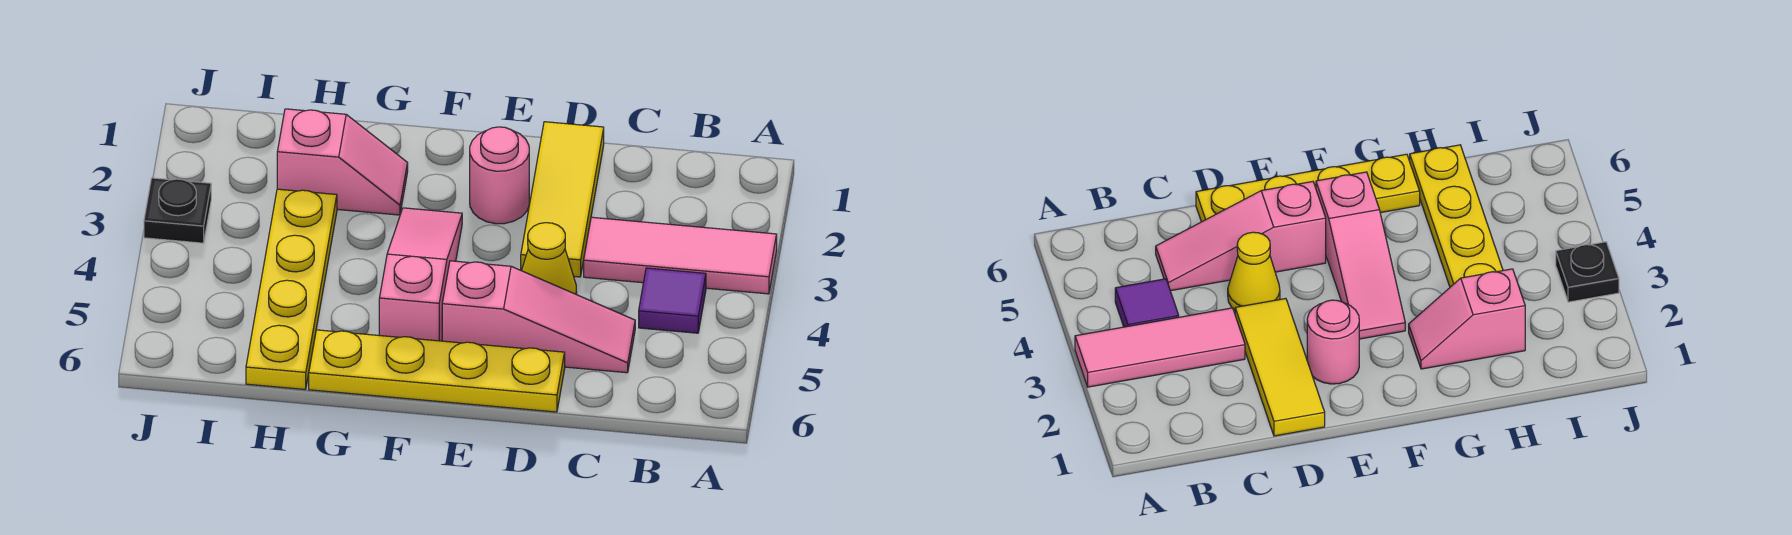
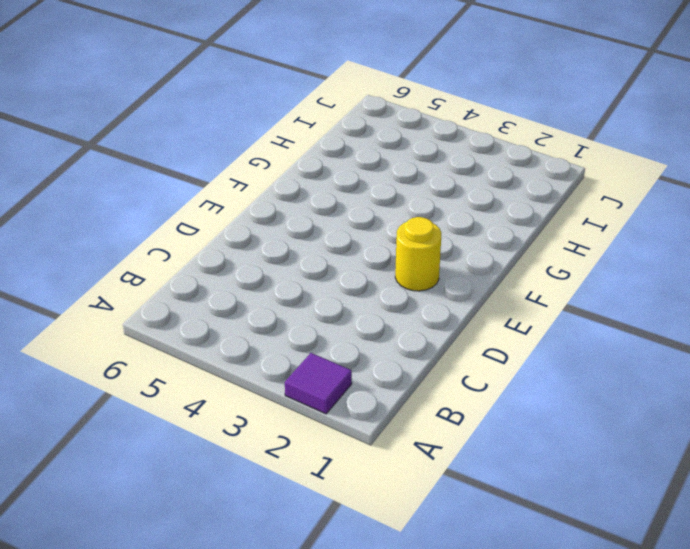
purple tile A2 level 1 -> purple tile B4 level 1
yellow round brick E2 level 1 -> pink round brick E2 level 1
none -> pink tile A3:C3 level 1
none -> pink slope C5:E5 level 1 top E

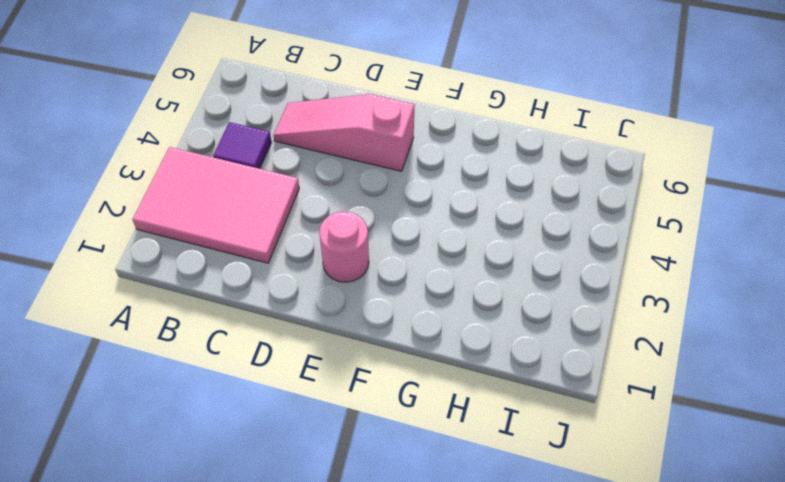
pink tile A2:C3 level 1 -> pink tile A3:C3 level 1
none -> yellow tile D1:D3 level 1
none -> yellow cone D4 level 1

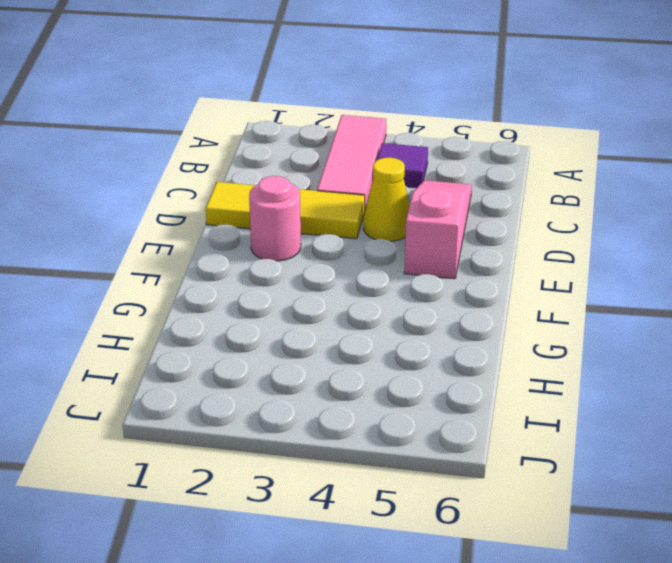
none -> yellow plate D6:G6 level 1
none -> pink slope F3:F5 level 1 top 5

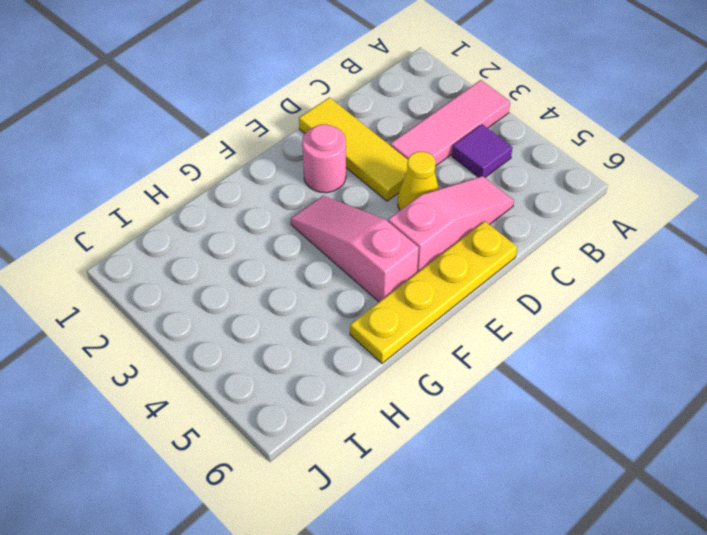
none -> pink slope G2:H2 level 1 top H
none -> yellow plate H3:H6 level 1

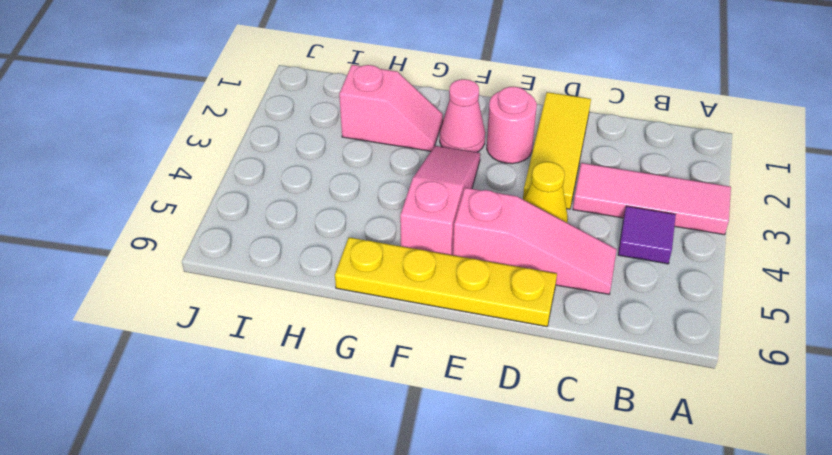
pink cone F2 level 1 -> none
none -> yellow plate H3:H6 level 1
none -> black plate J3 level 1

